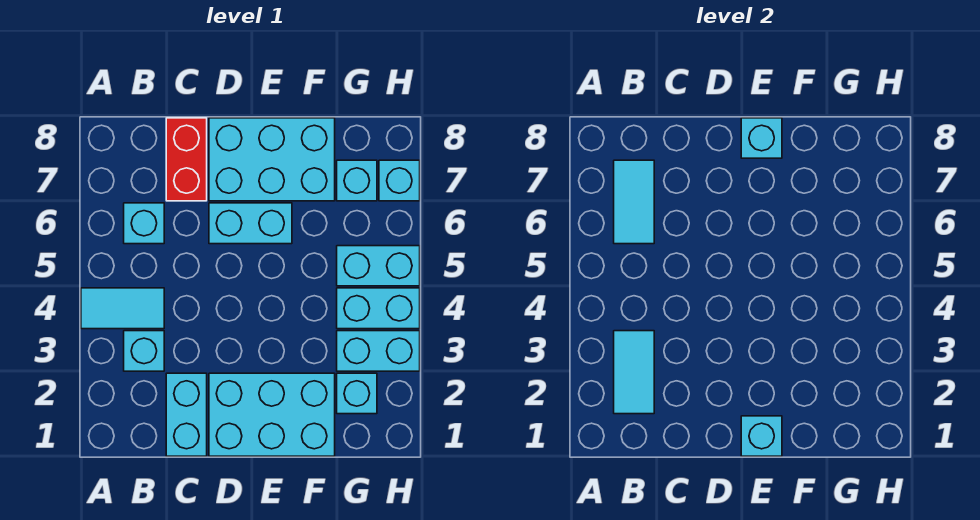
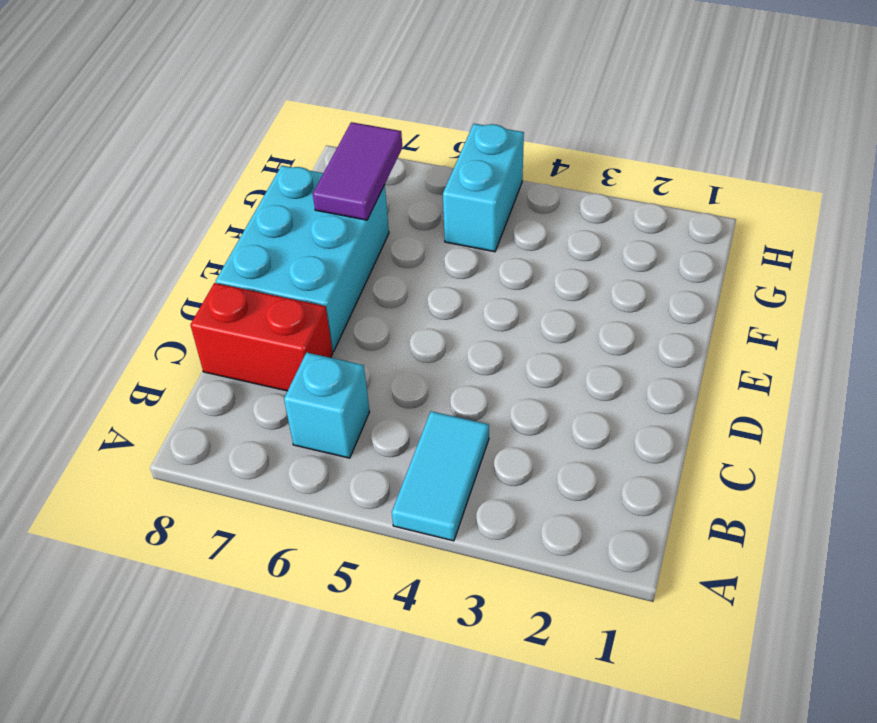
purple tile F7:G7 level 2 -> none
none -> cyan brick B3 level 1
none -> cyan brick C1:C2 level 1
none -> cyan brick D1:F2 level 1

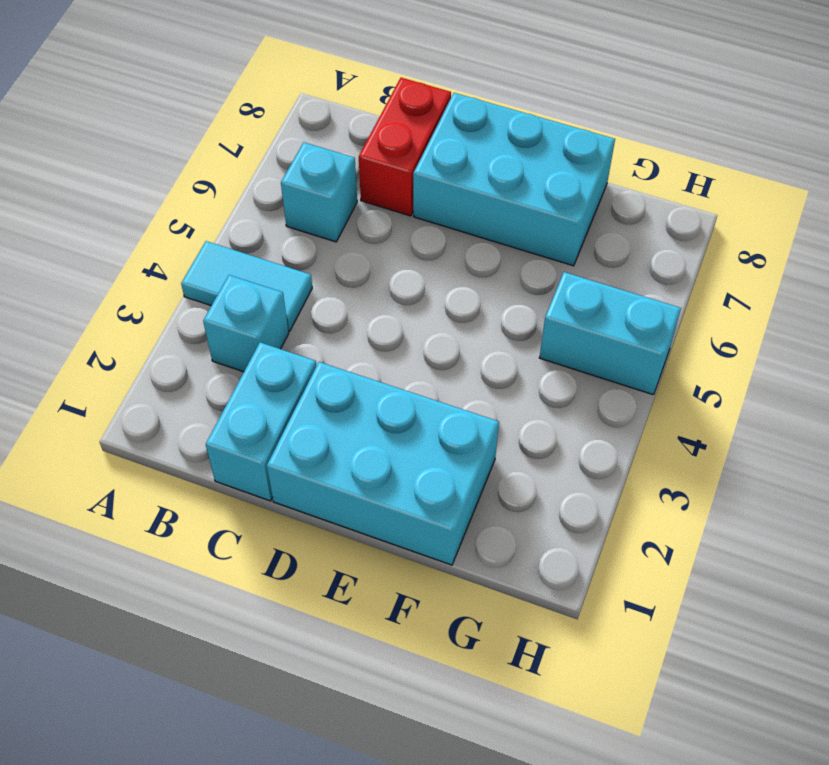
none -> cyan brick D6:E6 level 1
none -> cyan brick G2 level 1
none -> cyan brick G3:H3 level 1

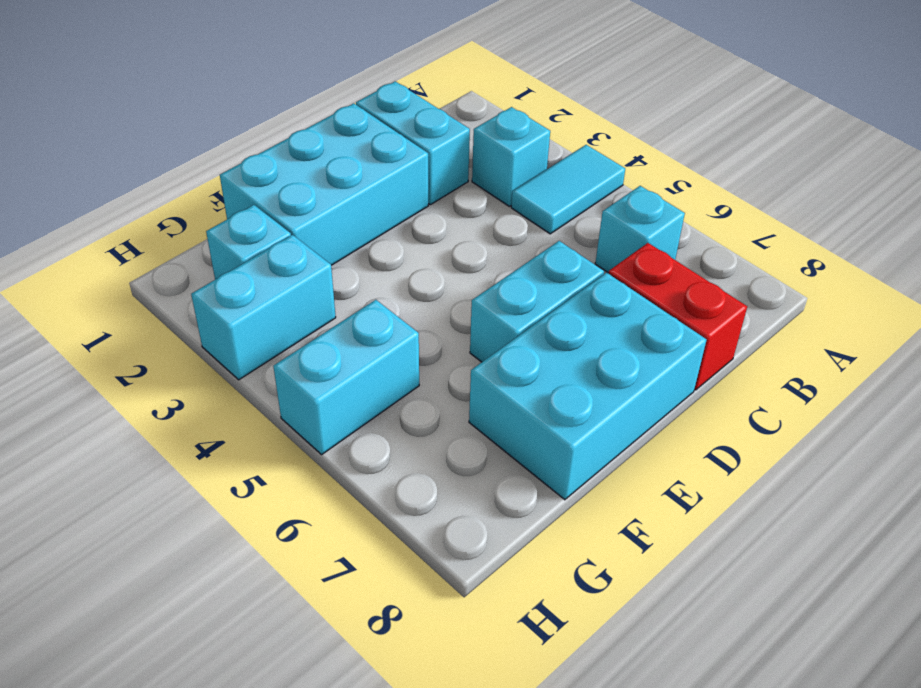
none -> cyan brick G4:H4 level 1
none -> cyan brick G7 level 1
none -> cyan brick H7 level 1

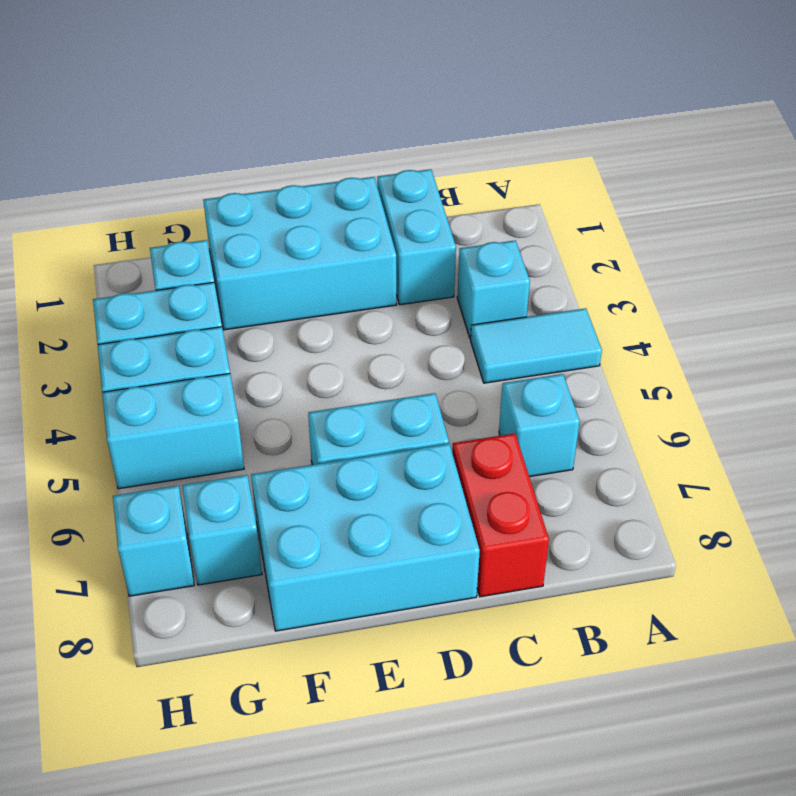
none -> cyan tile B2:B3 level 2
none -> cyan tile B6:B7 level 2
none -> cyan brick E1 level 2

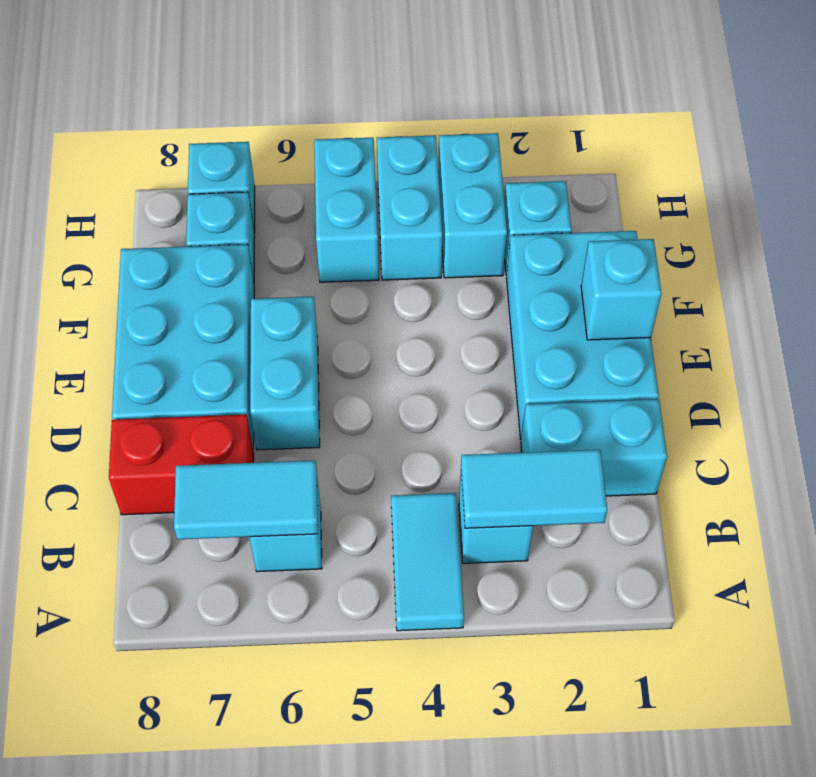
none -> cyan brick E8 level 2

